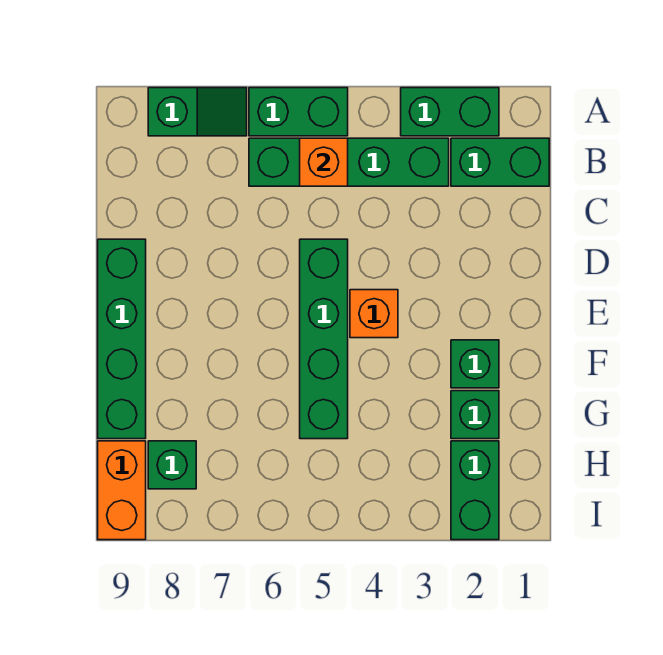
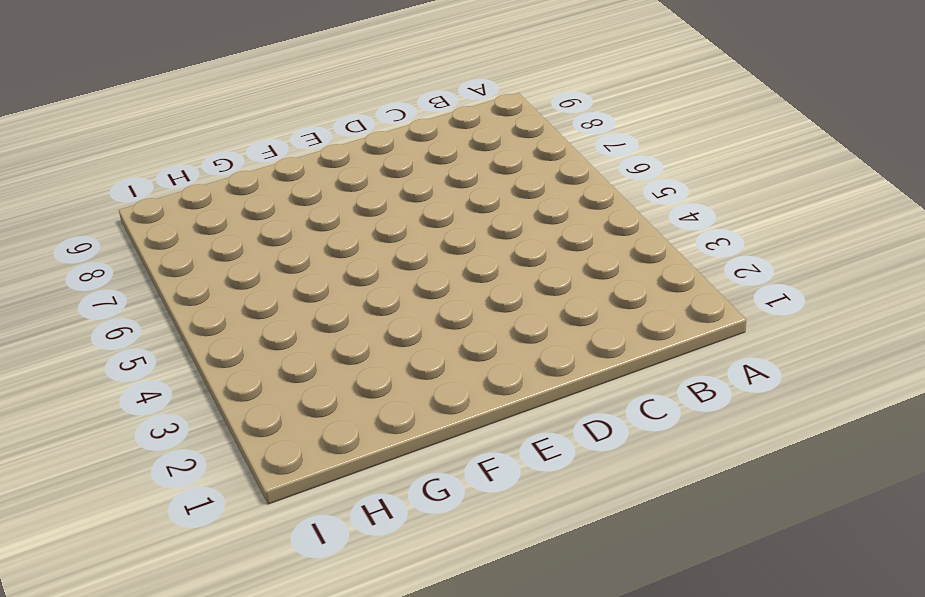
none -> green brick A2:A3 level 1
none -> green brick A5:A6 level 1
none -> green slope A7:A8 level 1 top 8

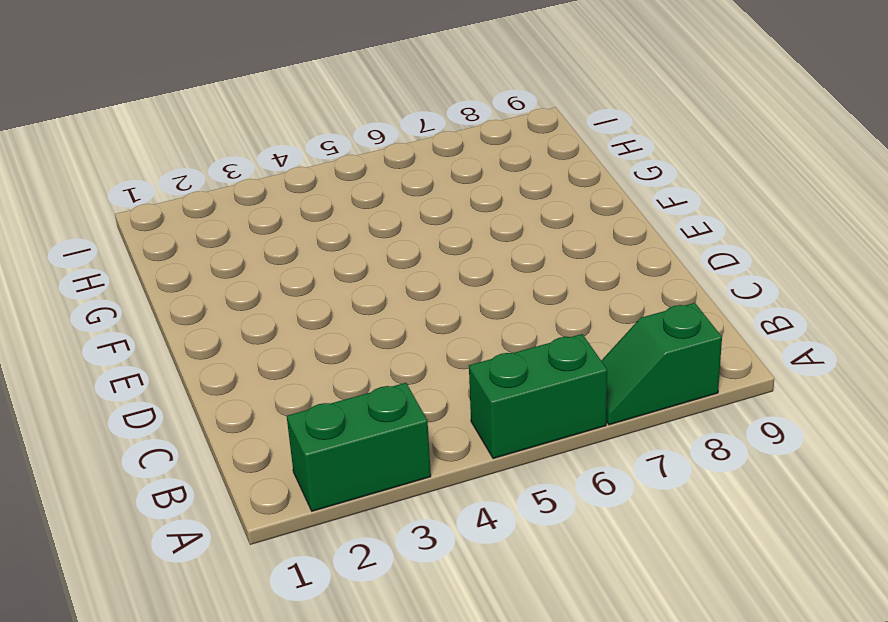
none -> green brick B1:B2 level 1
none -> green brick B3:B6 level 1
none -> green brick D5:G5 level 1

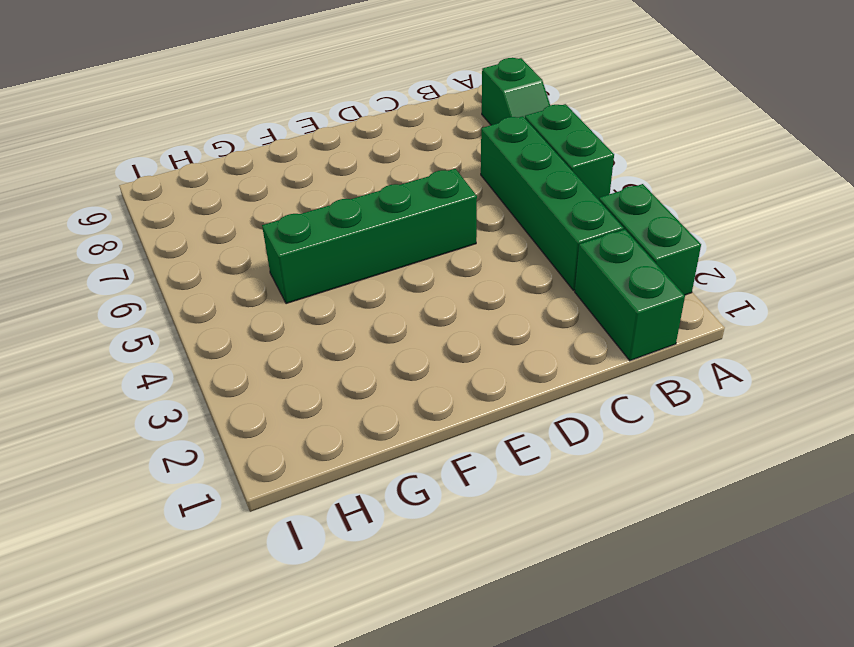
none -> green brick D9:G9 level 1
none -> orange brick E4 level 1
none -> green brick F2 level 1

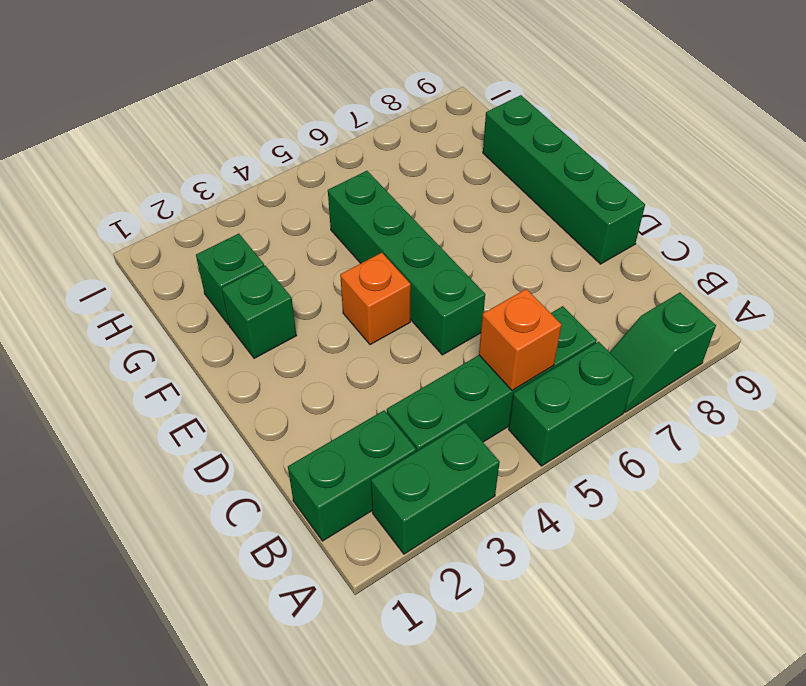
none -> green brick H2:I2 level 1
none -> green brick H8 level 1
none -> orange brick H9:I9 level 1

